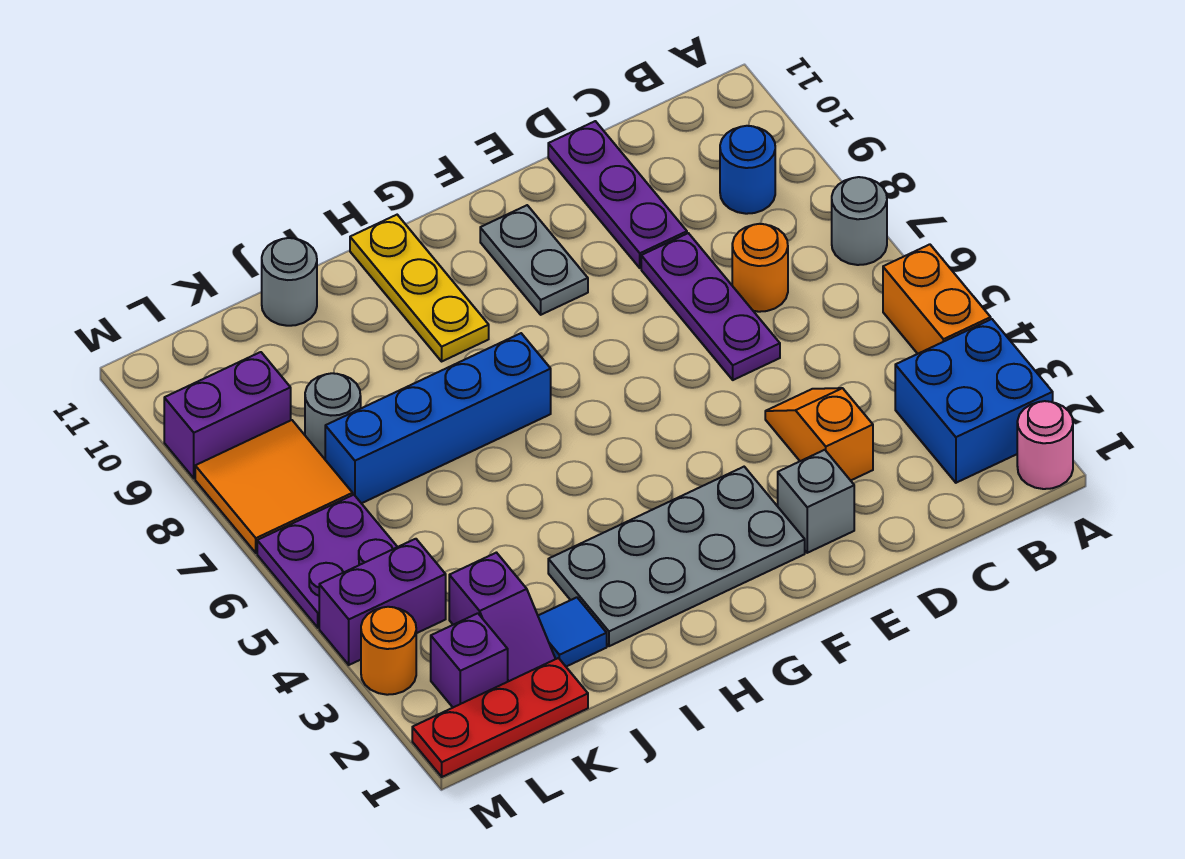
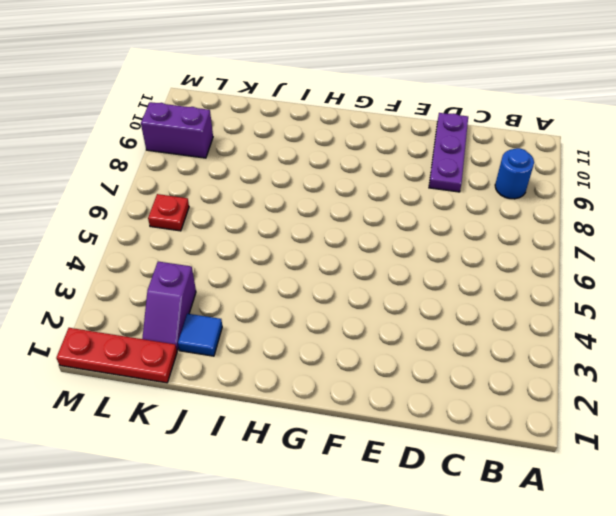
red plate L6 level 1 -> purple plate L5:M6 level 1
none -> pink round brick A1 level 1
none -> blue brick A2:B3 level 1
none -> orange brick A4:A5 level 1

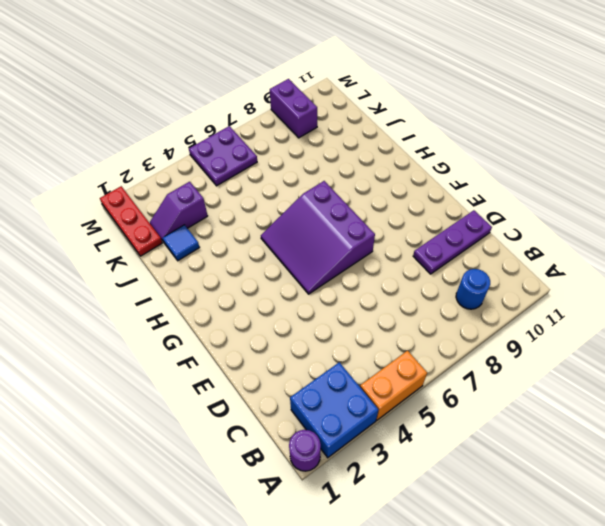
purple round brick A1 level 1 -> pink round brick A1 level 1
purple slope F5:H7 level 1 top 7 -> blue brick H7:K7 level 1
none -> grey round brick A7 level 1
none -> orange round brick C7 level 1
none -> orange slope D3:D4 level 1 top 3

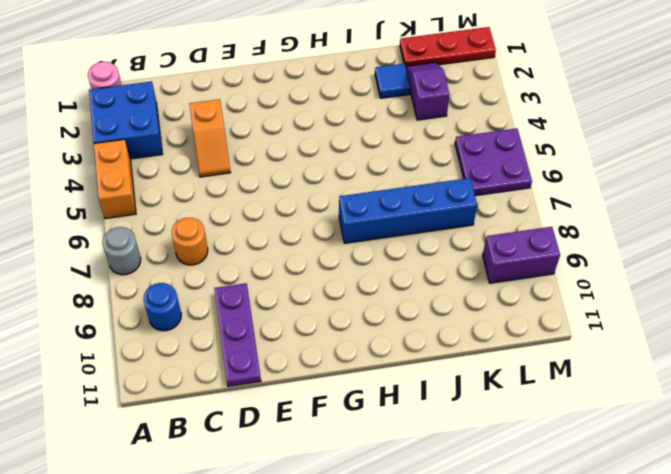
none -> purple plate D6:D8 level 1
none -> grey brick E2 level 1
none -> grey plate F2:I3 level 1

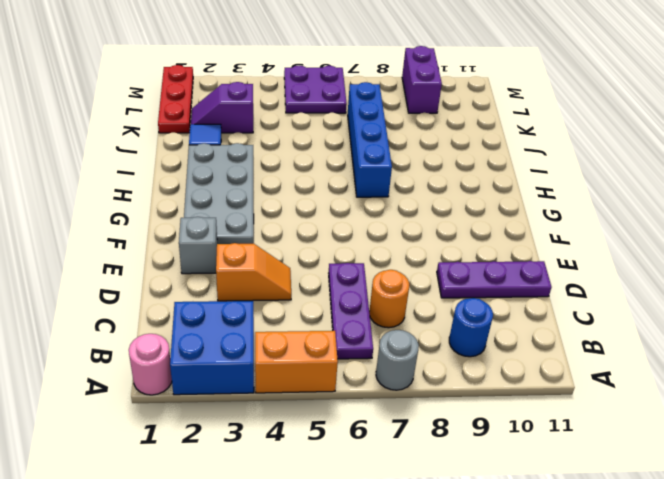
purple plate B6:D6 level 1 -> purple plate D6:D8 level 1
none -> grey plate F9:F10 level 1
none -> yellow plate H9:H11 level 1
none -> grey round brick J11 level 1

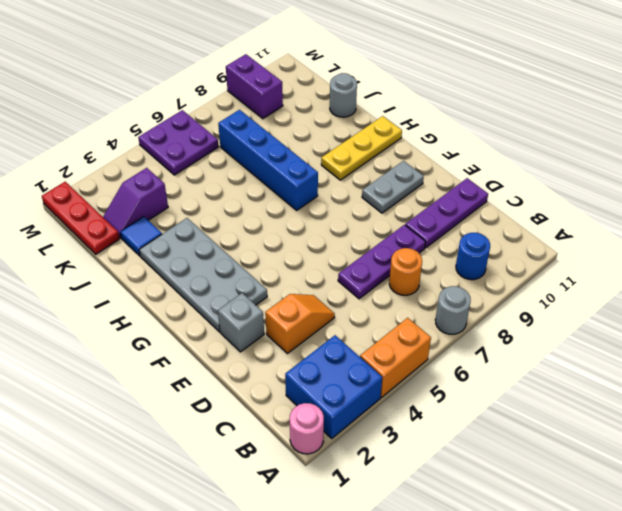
none -> grey round brick K8 level 1
none -> purple brick L2 level 1
none -> purple brick L4:M4 level 1

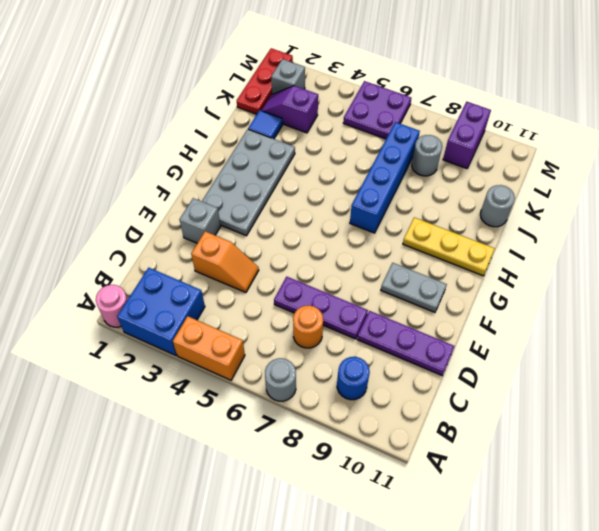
grey brick L2 level 1 -> purple brick L2 level 1
none -> purple brick L4:M4 level 1
none -> orange tile L7:M8 level 1
none -> orange round brick M3 level 1

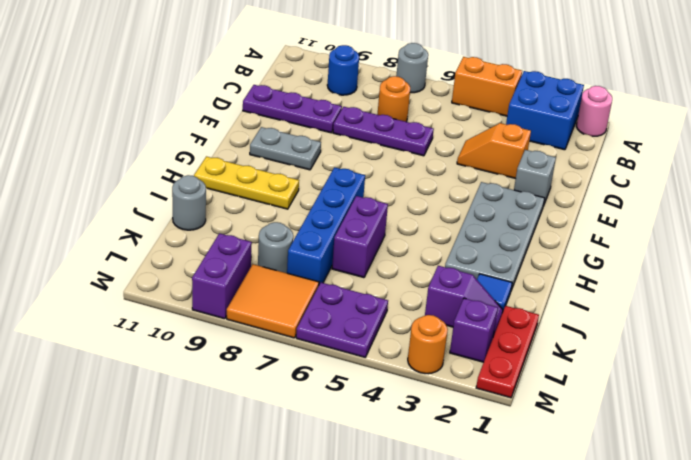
purple brick I6:J6 level 1 -> purple brick L4:M4 level 1

